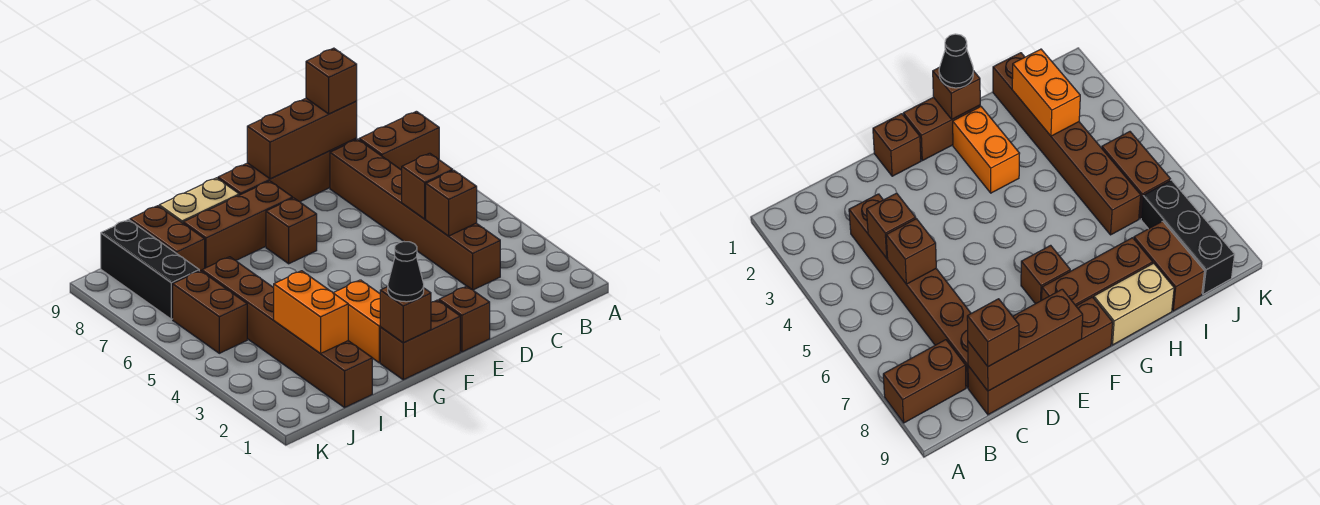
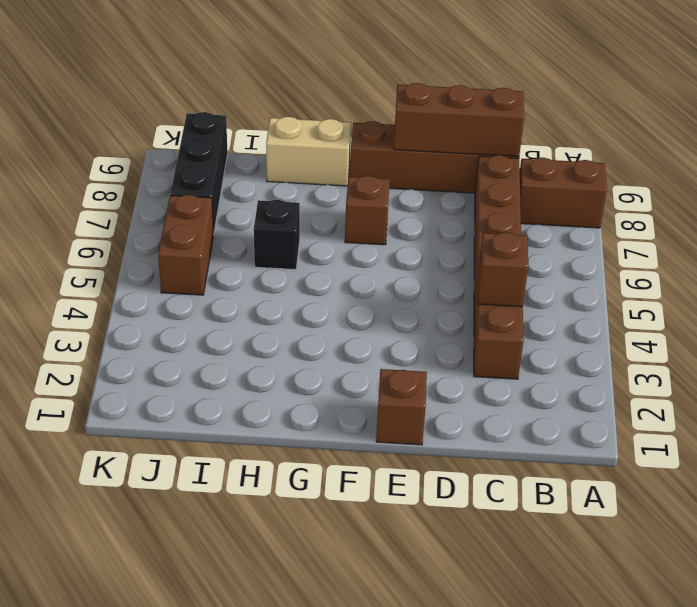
black brick H6 level 1 -> none
none -> brown brick F1:G1 level 1
none -> brown brick F8:H8 level 1
none -> orange brick G2:G3 level 1

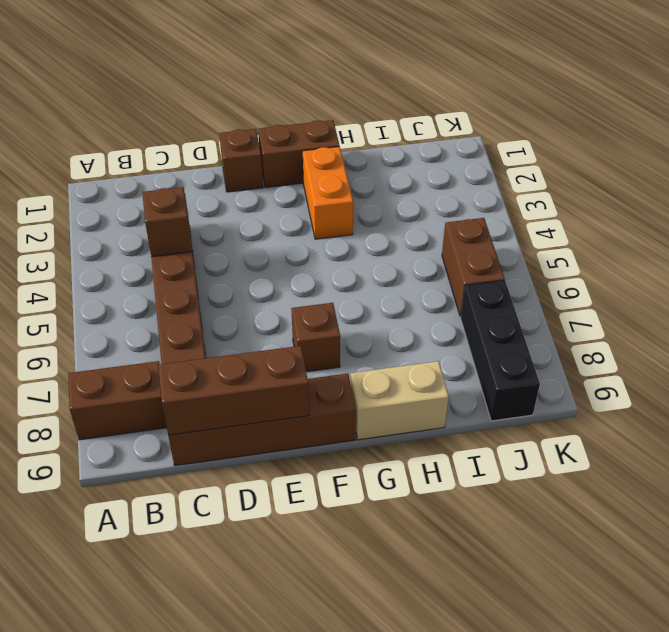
none -> brown brick F8:H8 level 1
none -> brown brick I1:I6 level 1
none -> brown brick I8:I9 level 1

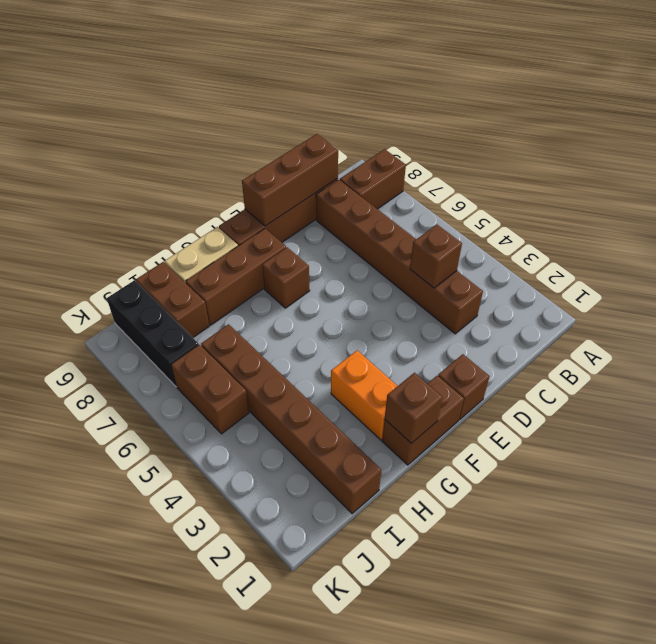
none -> brown brick C5 level 2
none -> orange brick I2:I3 level 2
none -> brown brick C9 level 3

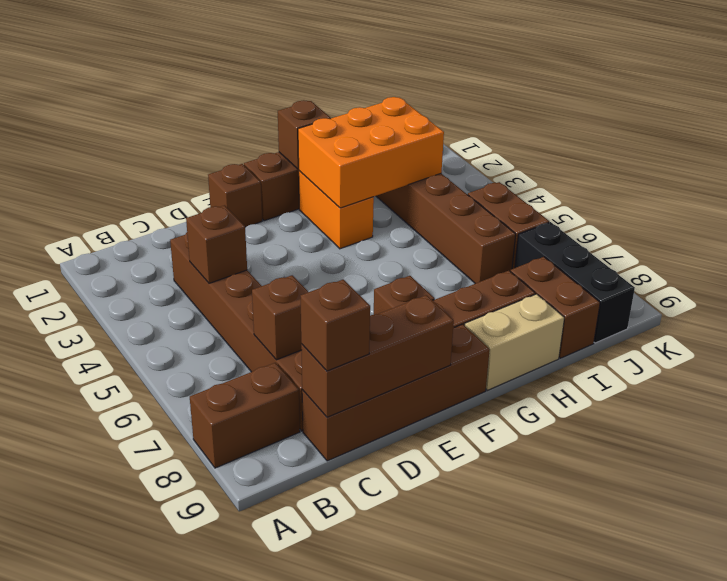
brown brick C7 level 2 -> brown brick C5 level 2
orange brick G2:I3 level 2 -> orange brick I2:I3 level 2
none -> black cone G1 level 3

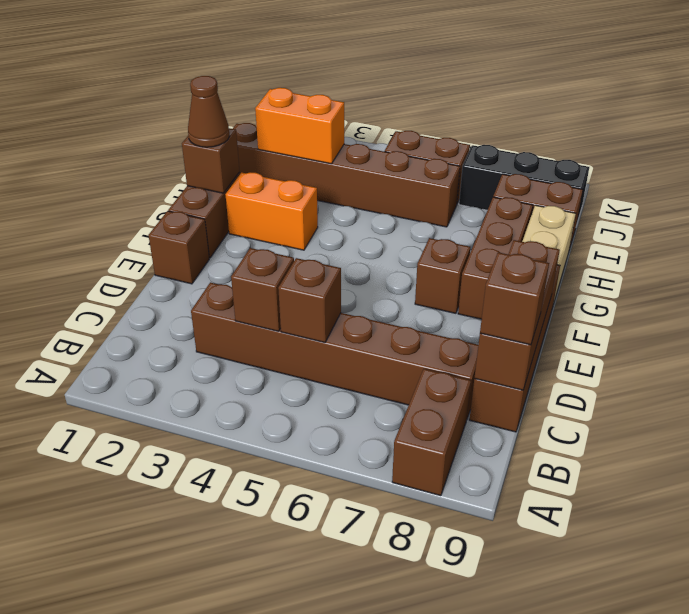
brown cone G1 level 3 -> black cone G1 level 3

